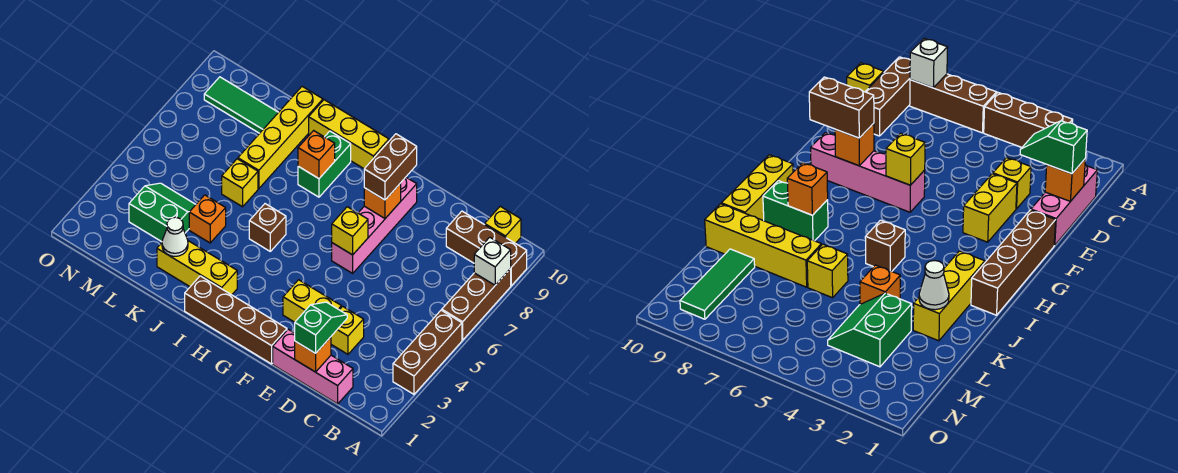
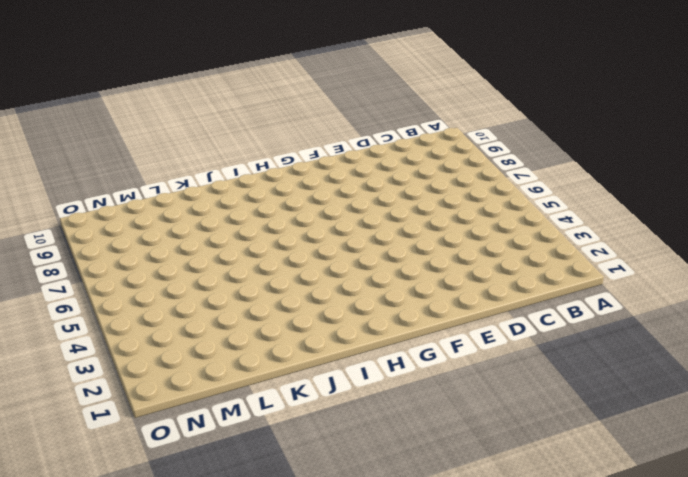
none -> brown brick A3:A5 level 1
none -> brown brick A6:A8 level 1
none -> brown brick A9:C9 level 1

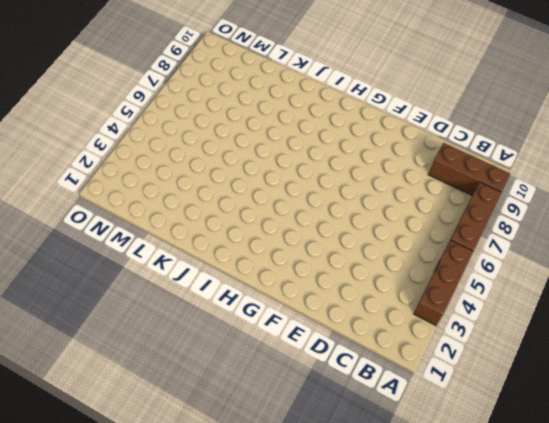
none -> yellow brick B10 level 1
none -> pink brick C1:E1 level 1
none -> yellow brick D3 level 1

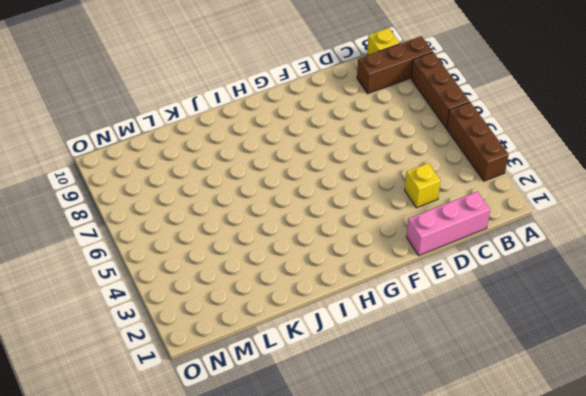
none -> yellow brick E3:F3 level 1
none -> brown brick F1:I1 level 1
none -> pink brick F6:F9 level 1

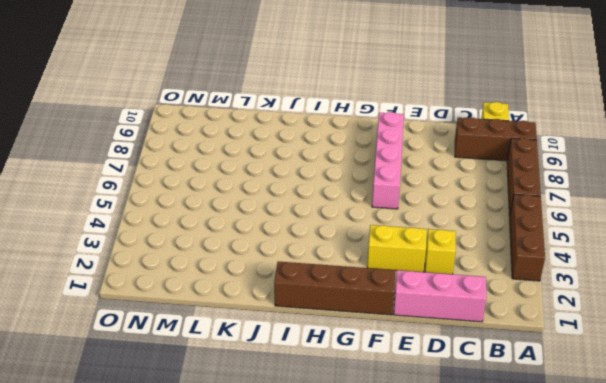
none -> yellow brick H10:J10 level 1
none -> yellow brick I2:K2 level 1
none -> brown brick I5 level 1

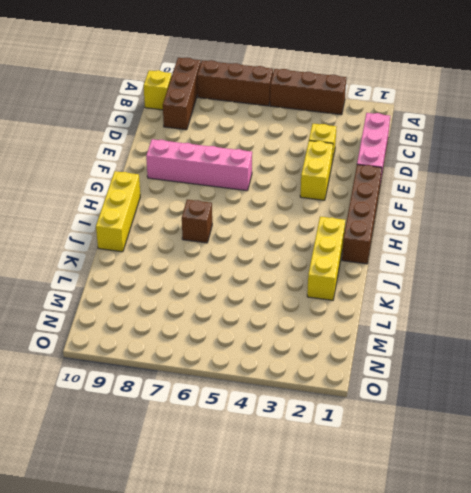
brown brick I7 level 1 -> brown brick I5 level 1
none -> green brick I8:I9 level 1
none -> orange brick K4 level 1
none -> yellow brick K6 level 1

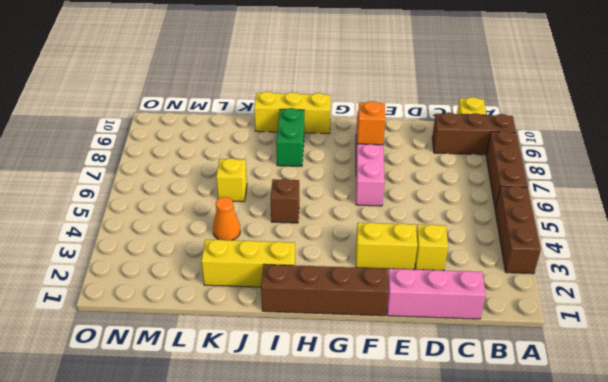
orange cone K4 level 1 -> orange brick K4 level 1
none -> yellow brick K7:K10 level 1
none -> green slope L3:M4 level 1 top 3
none -> green tile L9:N9 level 1

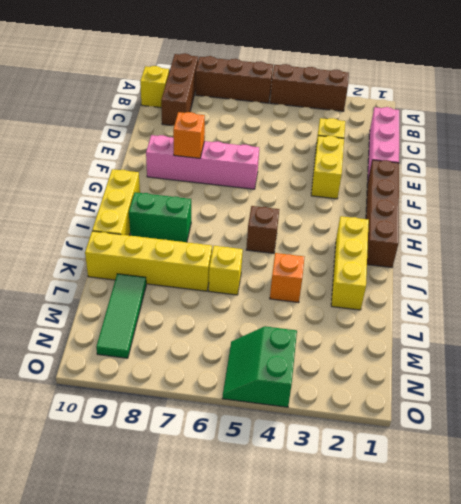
green slope N4:O5 level 1 top 4 -> green slope L3:M4 level 1 top 3
none -> white brick A8 level 2
none -> orange brick D1 level 2
none -> yellow brick F6 level 2

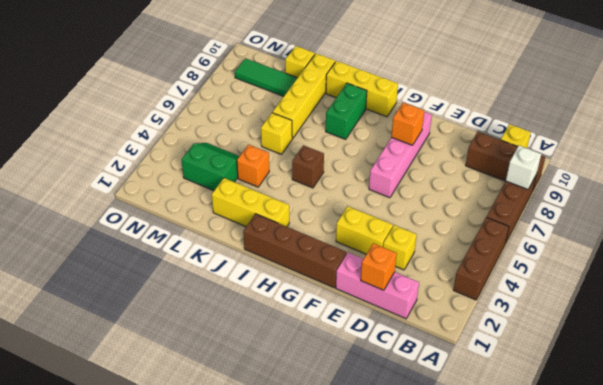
yellow brick L10 level 1 -> yellow brick F6 level 2
none -> orange brick I8 level 2
none -> white cone K2 level 2
none -> green slope D1:D2 level 3 top 1

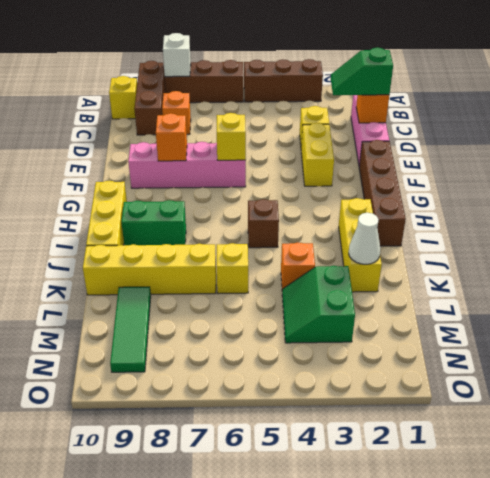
orange brick C8 level 1 -> orange brick I8 level 2
none -> brown brick F8:F9 level 3

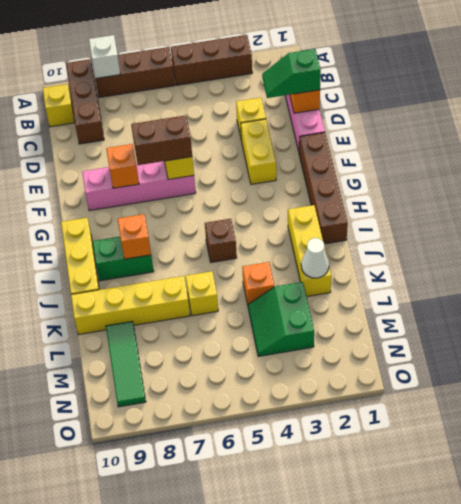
brown brick F6:F7 level 3 -> brown brick F8:F9 level 3

